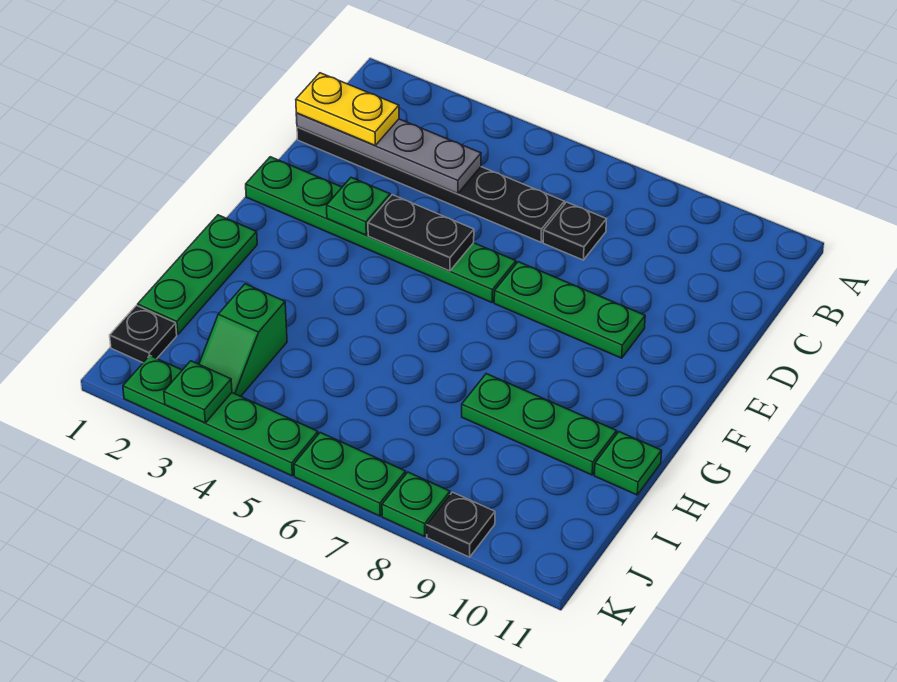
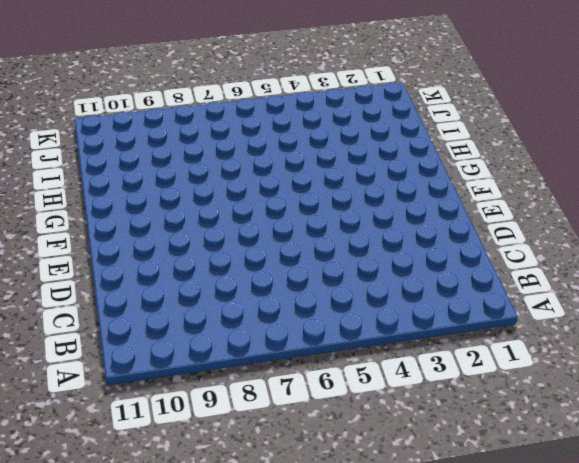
none -> black plate C1:C6 level 1
none -> black plate C7 level 1
none -> green plate E1:E6 level 1

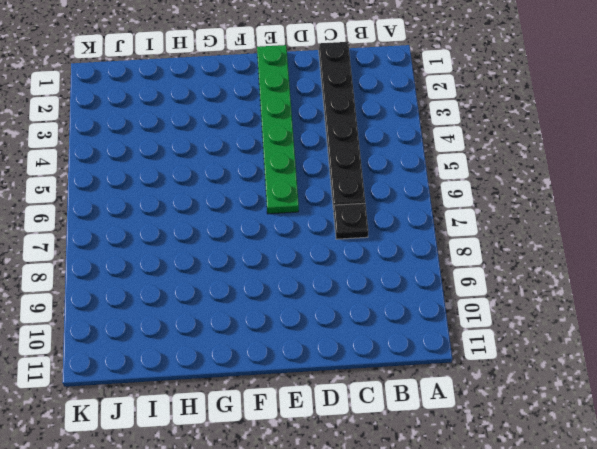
none -> green plate E7:E9 level 1
none -> green plate G1:I1 level 1
none -> green plate H8:H10 level 1

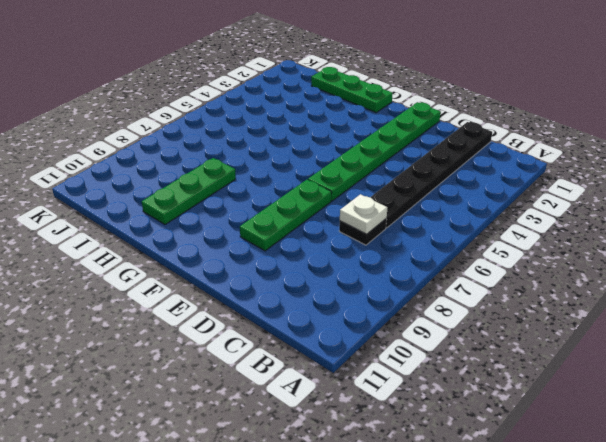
white plate C7 level 2 -> none
none -> green plate H11 level 1
none -> green slope I3:J3 level 1 top I
none -> black plate J1 level 1

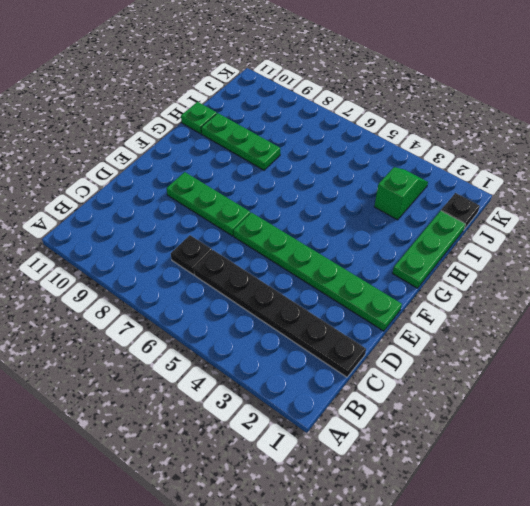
none -> green plate K2:K5 level 1
none -> green plate K6:K7 level 1
none -> green plate K8 level 1

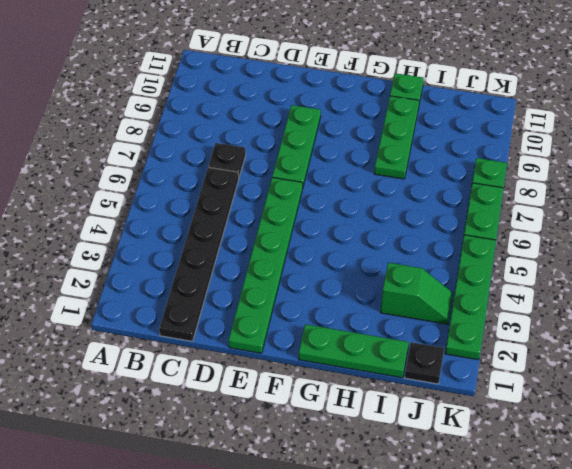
none -> black plate K9 level 1
none -> grey plate C1:C4 level 2
none -> green plate E3 level 2

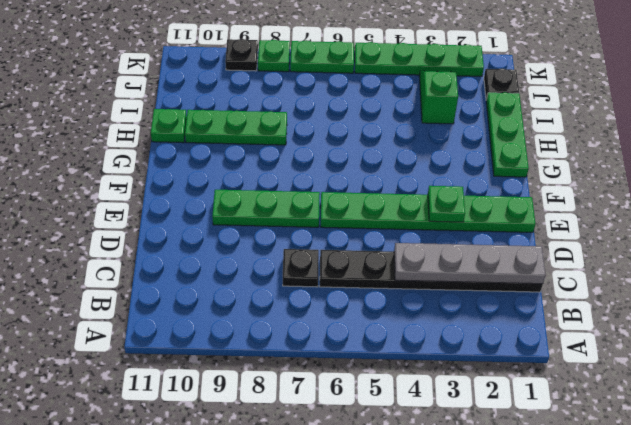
none -> black plate E4:E5 level 2
none -> green plate K3 level 2
none -> yellow plate C1:C2 level 3

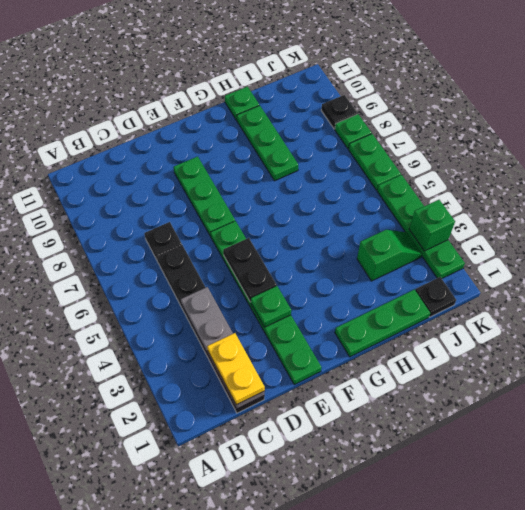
green brick K3 level 2 -> green plate K3 level 2

